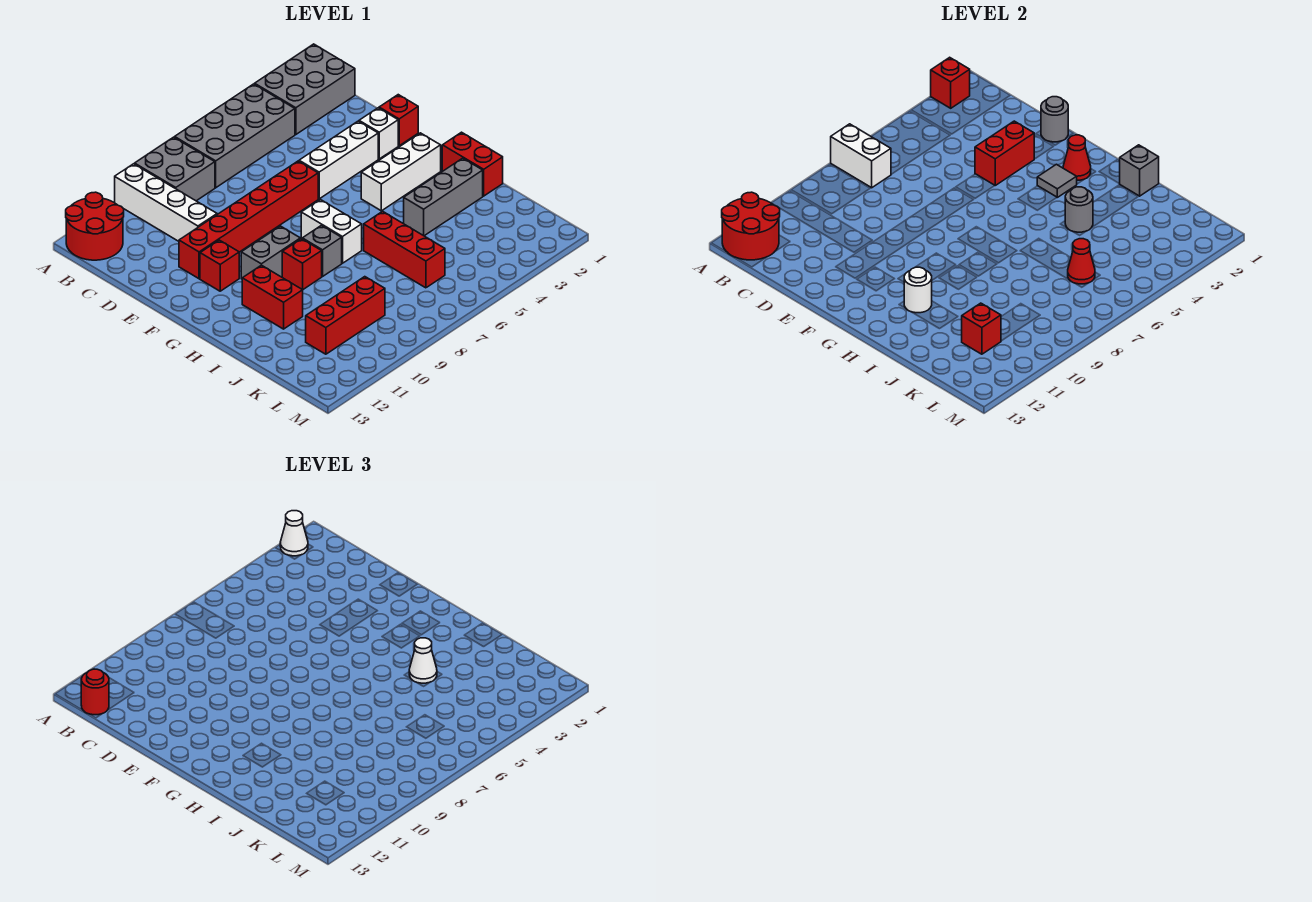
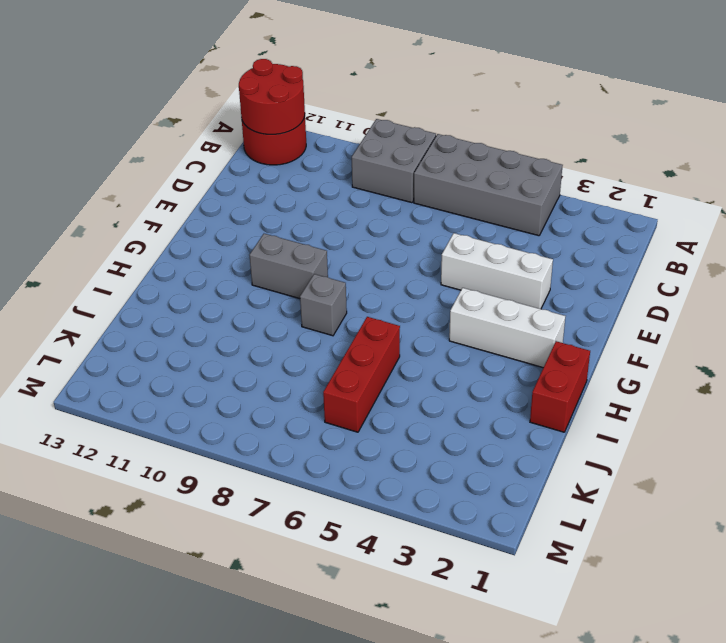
none -> grey brick A1:B3 level 1
none -> white brick A10:D10 level 1
none -> red brick E1 level 1
none -> white brick E2 level 1

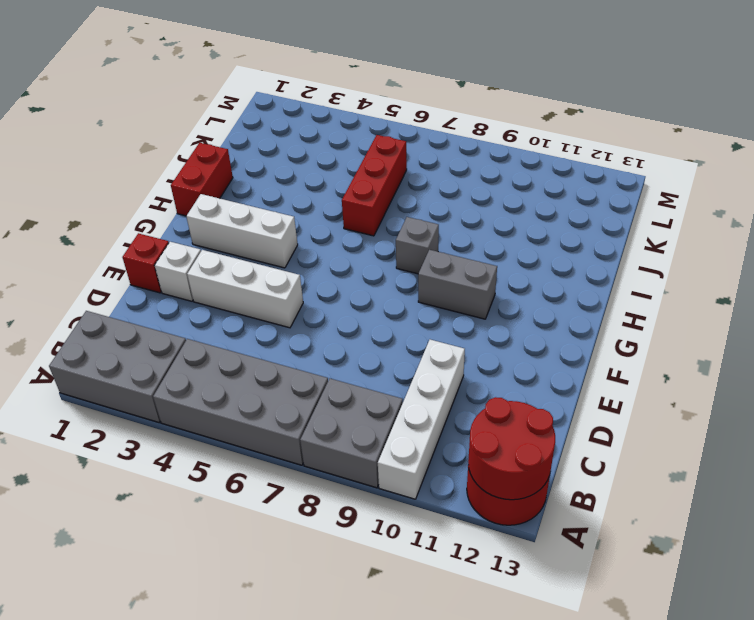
none -> red brick E6:E11 level 1
none -> red brick F11 level 1
none -> white brick G7:H7 level 1
none -> red brick H9 level 1

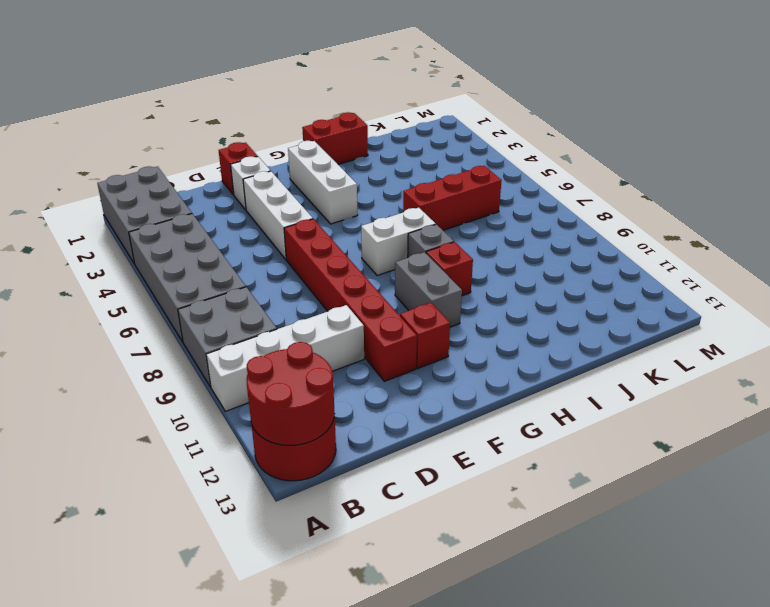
none -> red brick H11:I11 level 1
none -> grey brick I2:I4 level 1
none -> red brick K9:K11 level 1
none -> red brick A2 level 2

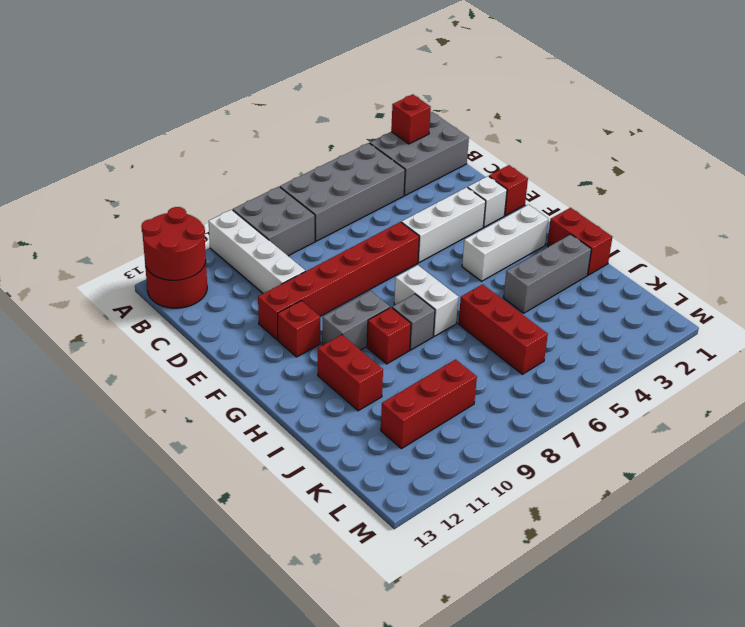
none -> white brick A7:B7 level 2
none -> grey round brick E1 level 2
none -> red brick E3:E4 level 2
none -> red cone G2 level 2

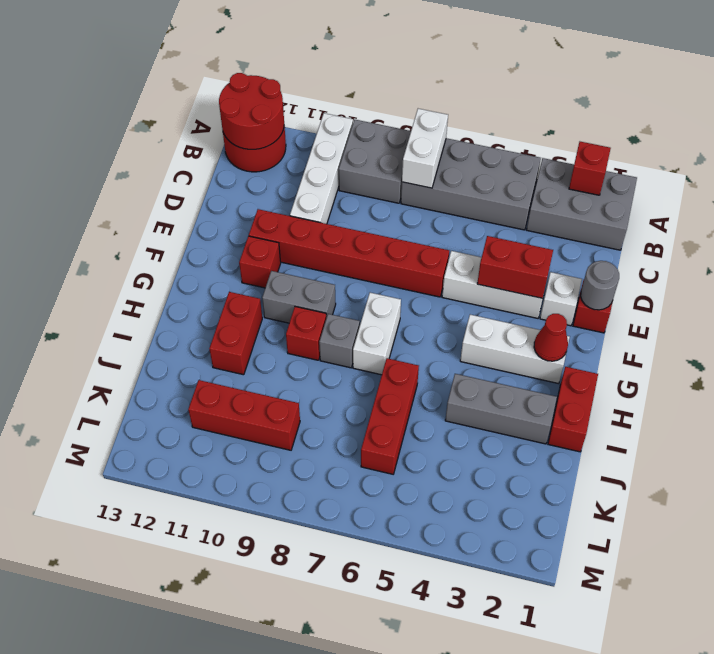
none -> grey tile G3 level 2
none -> white round brick H11 level 2
none -> grey brick I1 level 2
none -> grey round brick I4 level 2

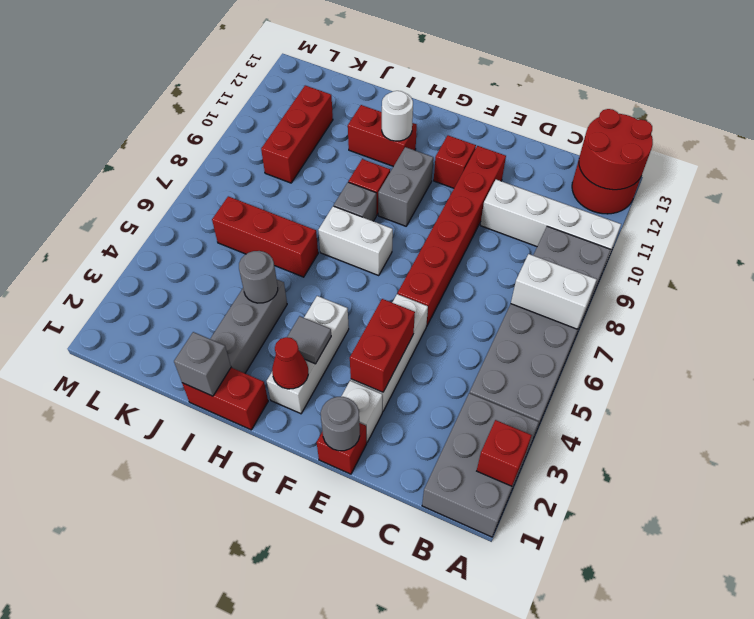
none -> red cone K6 level 2
none -> red brick K11 level 2
none -> white cone A2 level 3
none -> red round brick B13 level 3

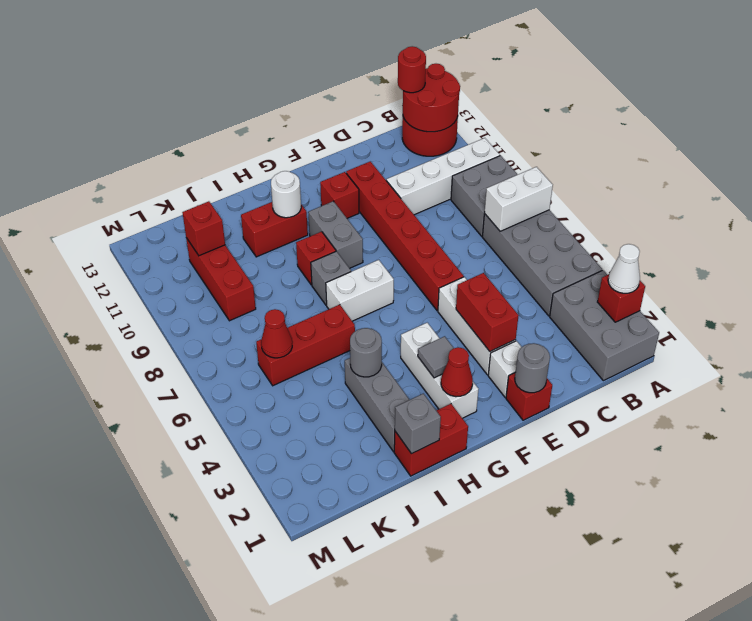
none -> white cone I4 level 3

